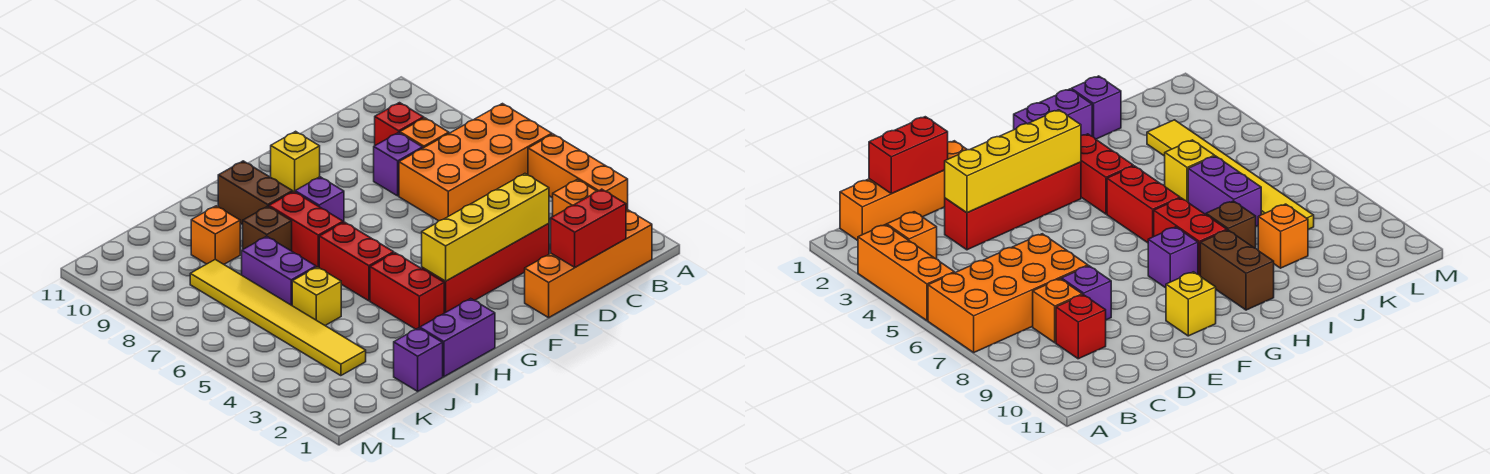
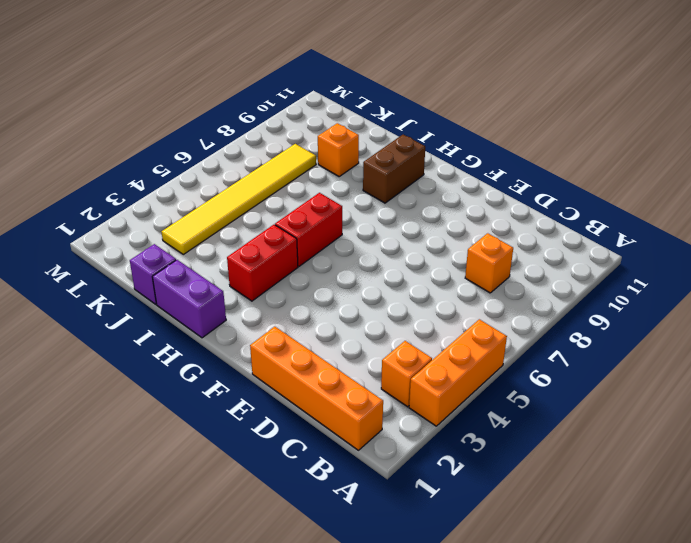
none -> orange brick A6:D7 level 1
none -> red brick C9 level 1
none -> red brick D3:G3 level 1

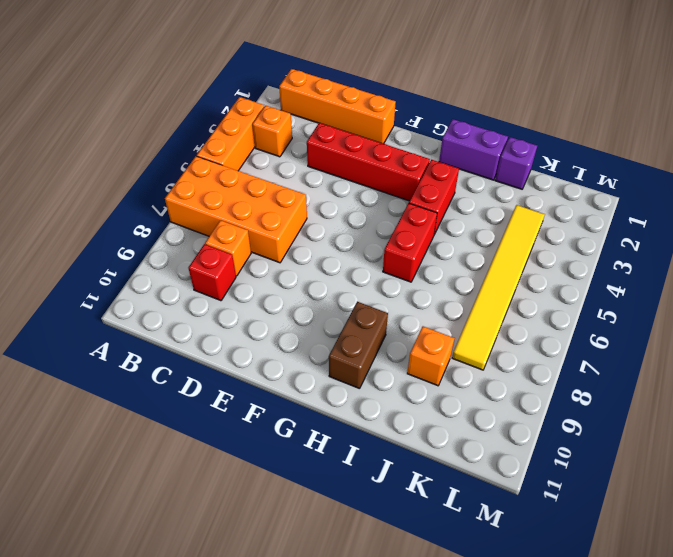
none -> purple brick D8 level 1
none -> yellow brick F10 level 1
none -> purple brick G8 level 1

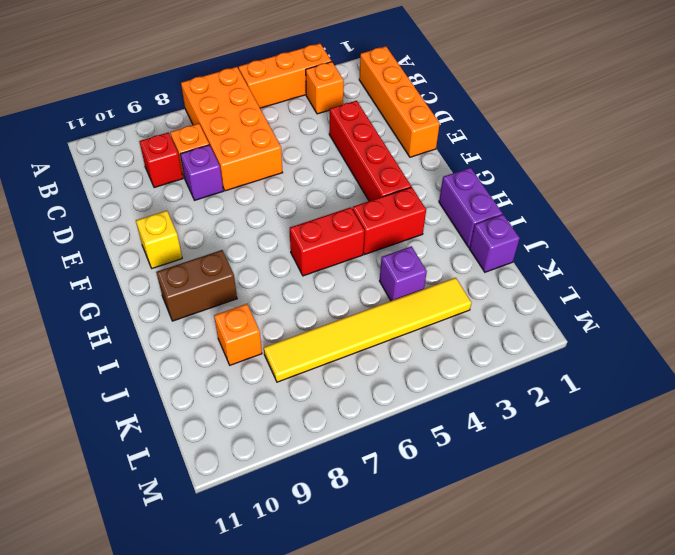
purple brick J4 level 1 -> purple brick G8 level 1
none -> red brick H7:H8 level 1
none -> brown brick I8 level 1
none -> yellow brick J5 level 1

